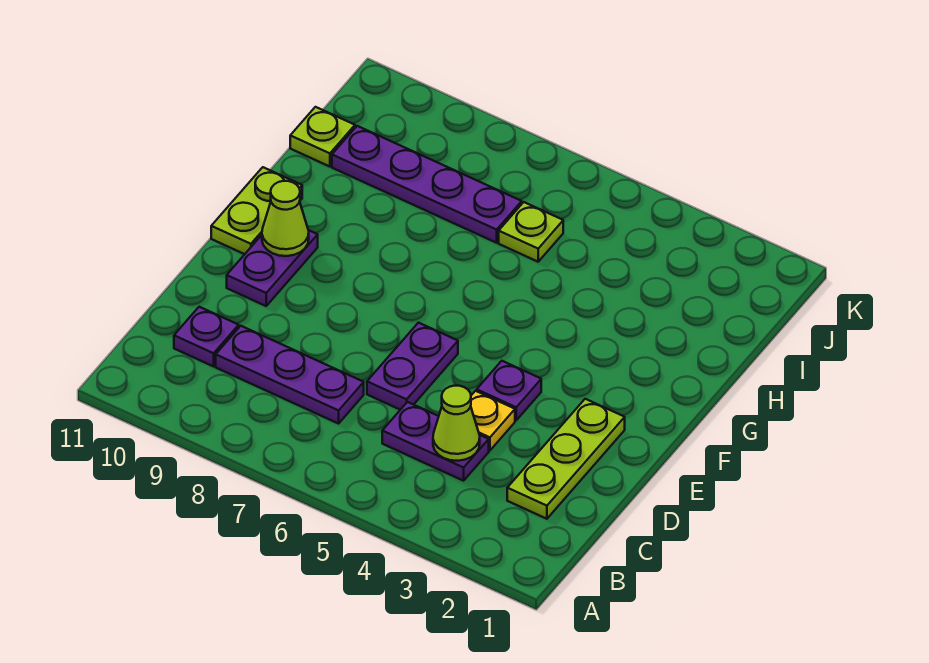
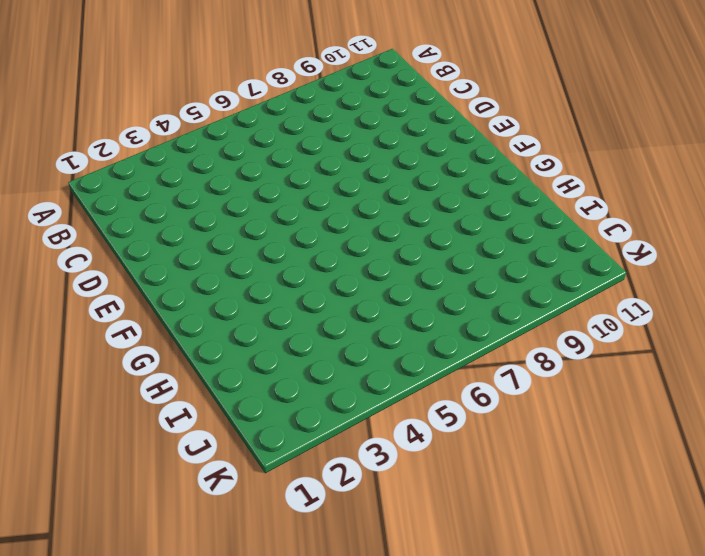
none -> lime plate C2:E2 level 1
none -> purple plate C4:C5 level 1
none -> purple plate C7:C9 level 1

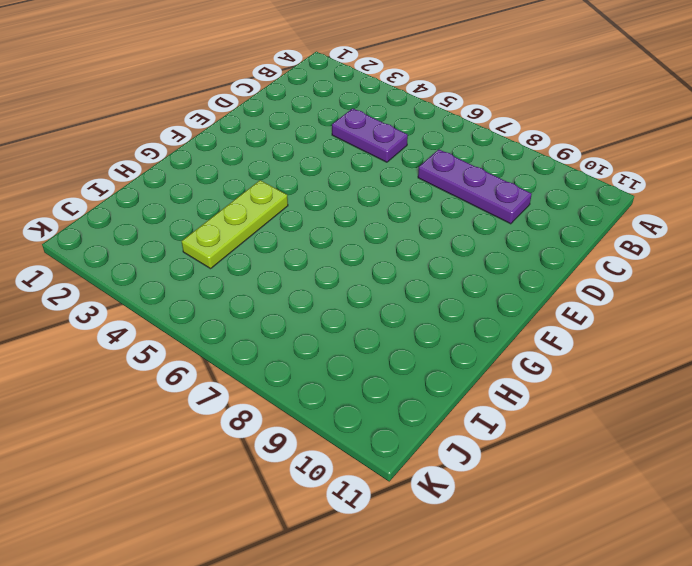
lime plate G4:I4 level 1 -> lime plate C2:E2 level 1
none -> purple plate C10 level 1
none -> yellow plate D4 level 1
none -> purple plate D6:E6 level 1

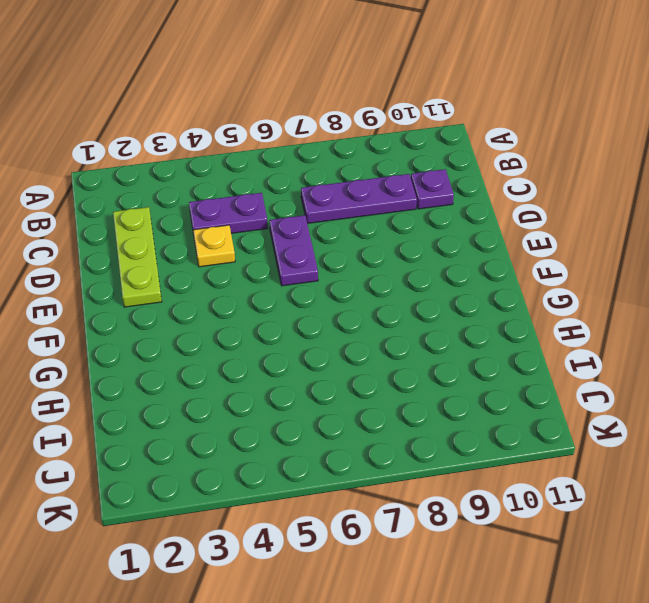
none -> purple plate E4 level 1
none -> purple plate E10:F10 level 1
none -> lime plate F11:G11 level 1

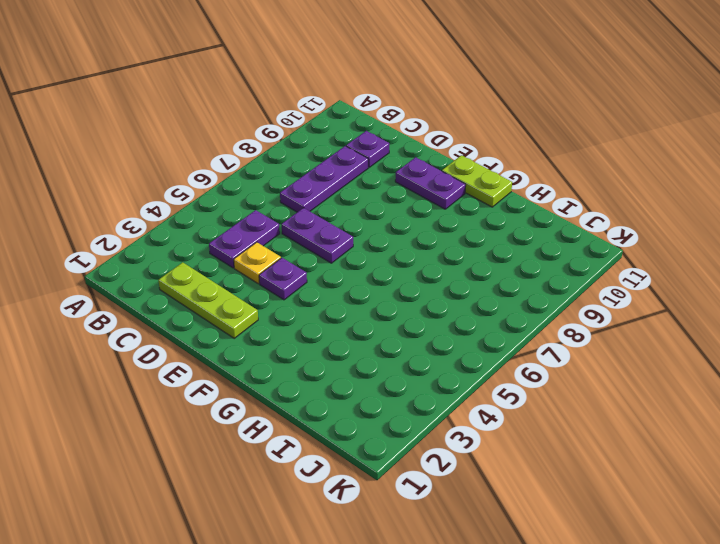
none -> lime plate I6 level 1
none -> purple plate I7:I10 level 1
none -> lime plate I11 level 1

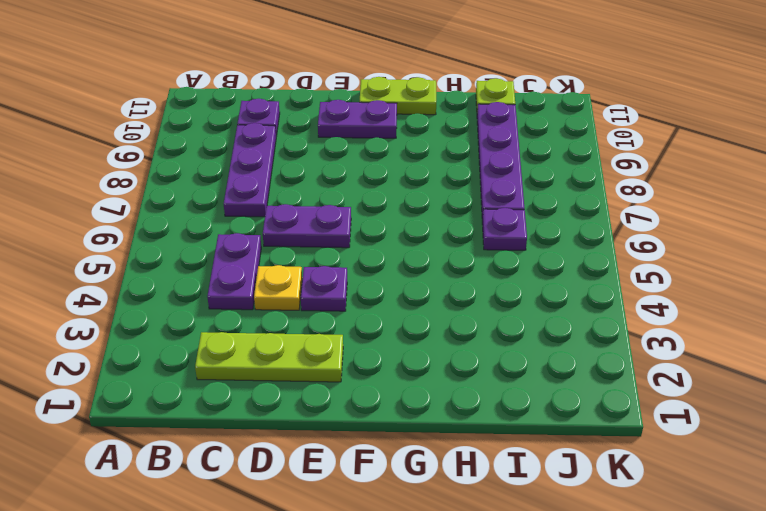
purple plate I6 level 1 -> lime plate I6 level 1
none -> lime cone C4 level 2
none -> lime cone F10 level 2

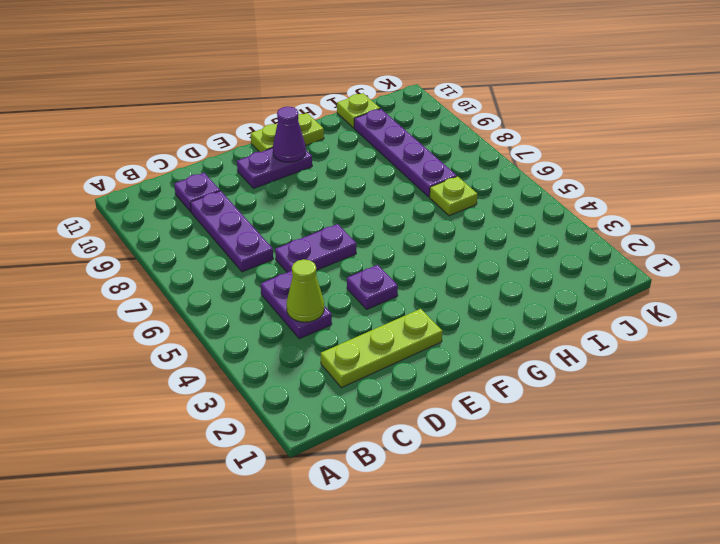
purple cone F10 level 2 -> lime cone F10 level 2
none -> yellow plate D4 level 1

